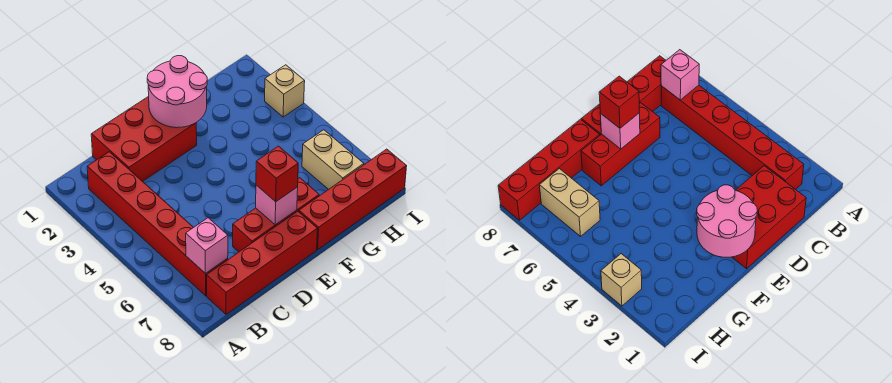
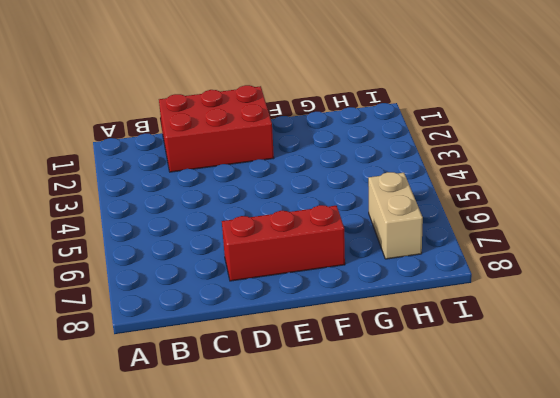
none -> red brick B2:B7 level 1
none -> red brick B8:E8 level 1

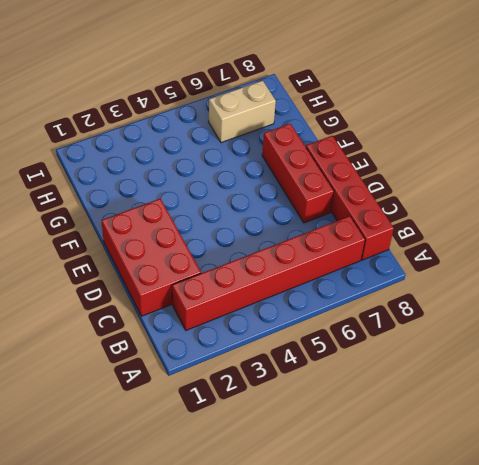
none -> red brick F8:I8 level 1
none -> tan brick I3 level 1

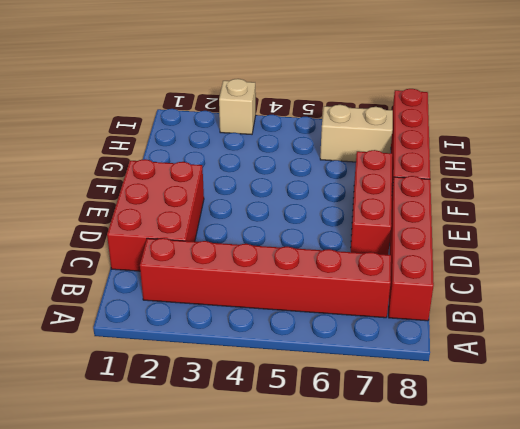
none -> pink brick B7 level 2
none -> pink round brick E1:F2 level 2

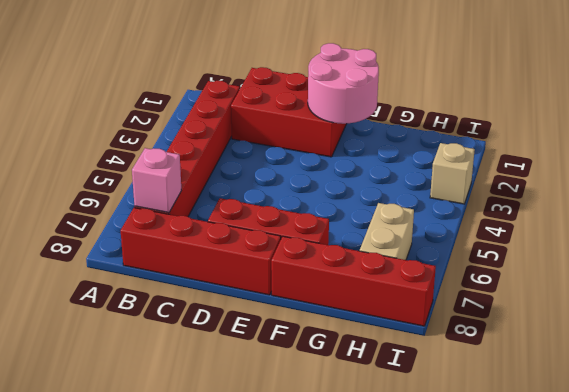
none -> pink brick E7 level 2
none -> red brick E7 level 3

